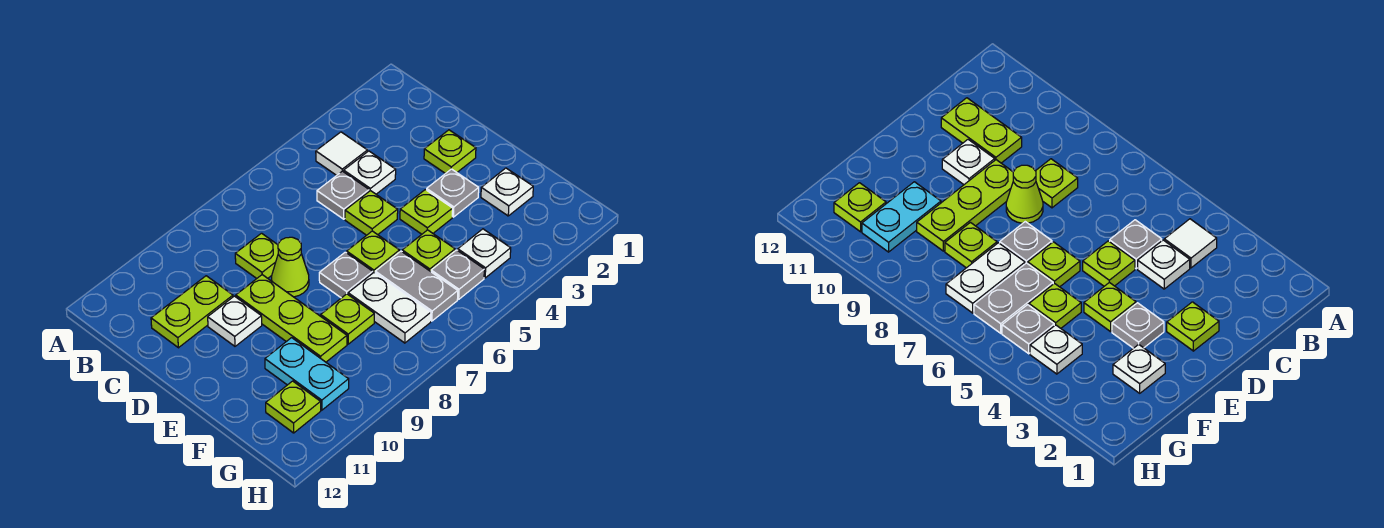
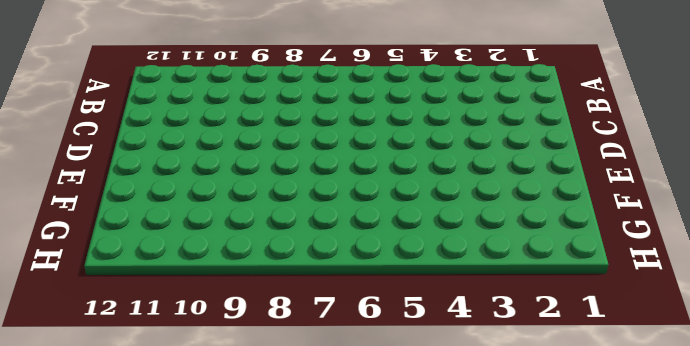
none -> white tile B4 level 1
none -> white plate C4 level 1
none -> grey plate C5 level 1

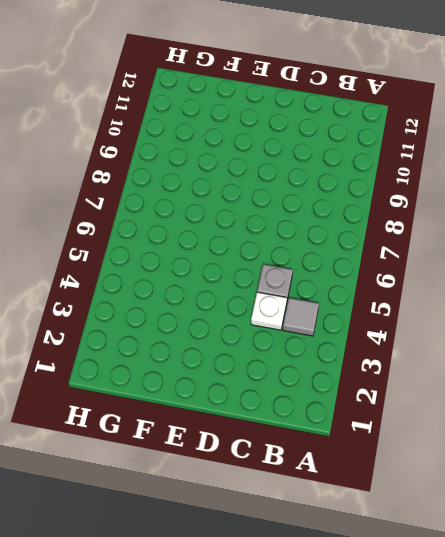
grey tile B4 level 1 -> white tile B4 level 1
none -> lime plate C8 level 1
none -> lime plate C10:C11 level 1
none -> lime plate D2 level 1

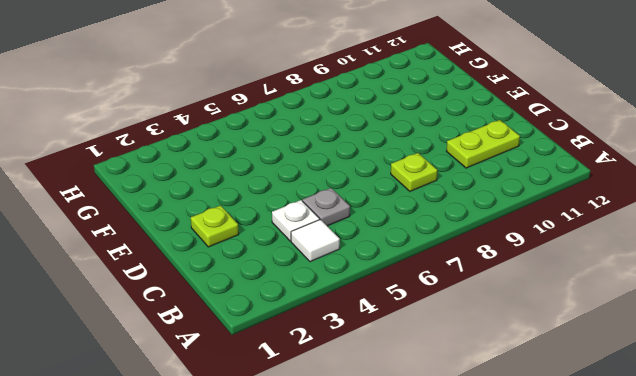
none -> lime plate D5 level 1
none -> lime cone D8 level 1
none -> lime plate D9:F9 level 1

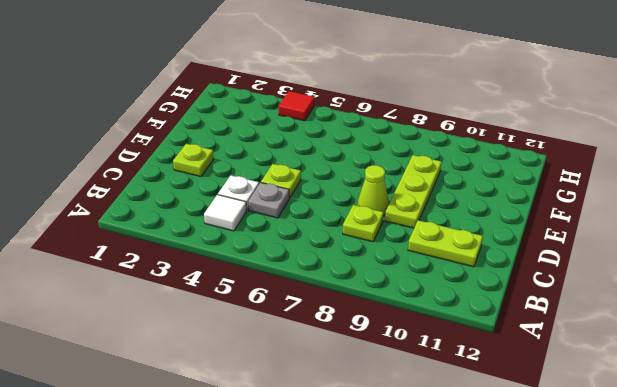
red tile H4 level 1 -> none
none -> white plate D10 level 1
none -> grey plate E3 level 1
none -> lime plate E4 level 1

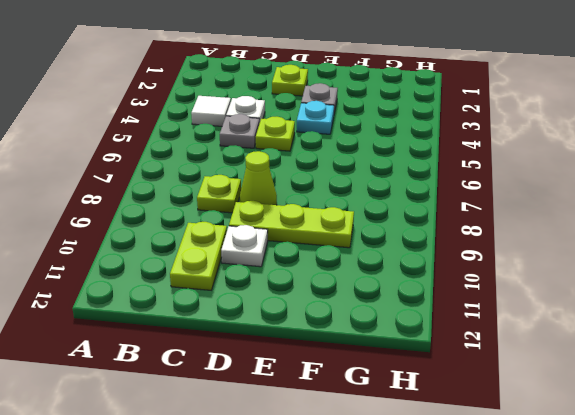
cyan plate E4 level 1 -> lime plate E4 level 1
none -> lime plate E6 level 1
none -> grey plate E7 level 1
none -> white plate F2 level 1

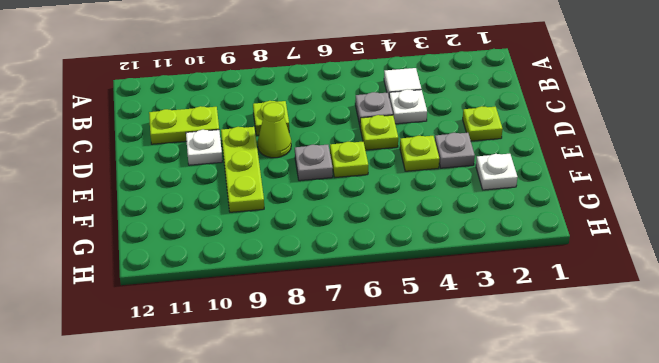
none -> lime plate F5 level 1
none -> grey plate F6:G6 level 1
none -> white plate F7:G7 level 1

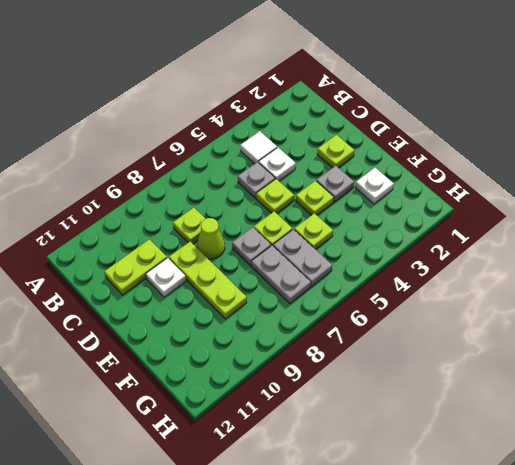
grey plate F7:G7 level 1 -> white plate F7:G7 level 1
none -> lime plate F8 level 1
none -> cyan plate F10:G10 level 1
none -> white plate G4 level 1

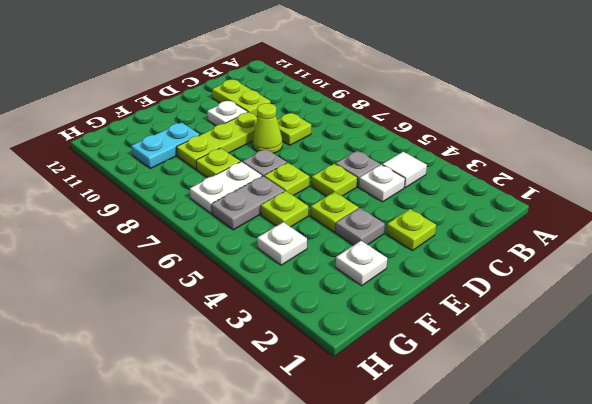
none -> grey plate G5 level 1
none -> lime plate G11 level 1

